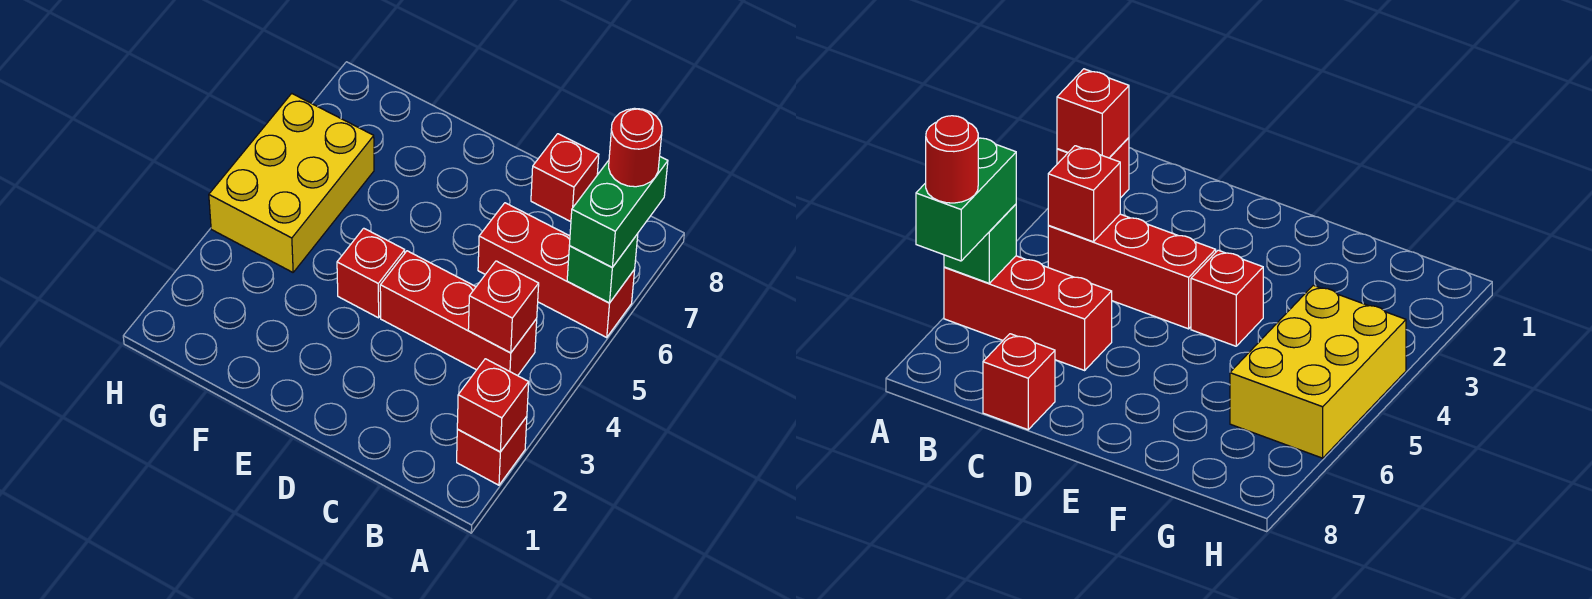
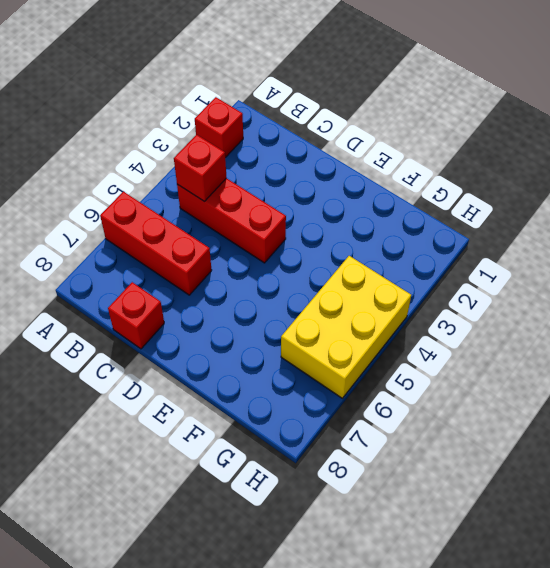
none -> red brick E4 level 1
none -> red brick A2 level 2

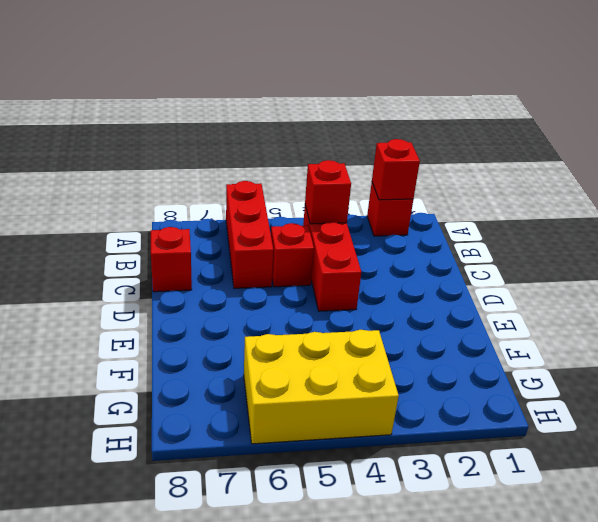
red brick C5 level 1 -> red brick E4 level 1
none -> green brick A6 level 2
none -> green brick A6:A7 level 3

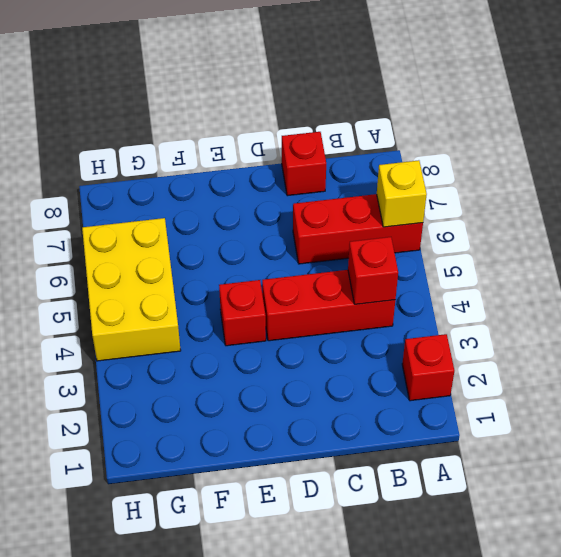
yellow brick A6 level 2 -> green brick A6 level 2
none -> red brick A2 level 2
none -> green brick A6:A7 level 3

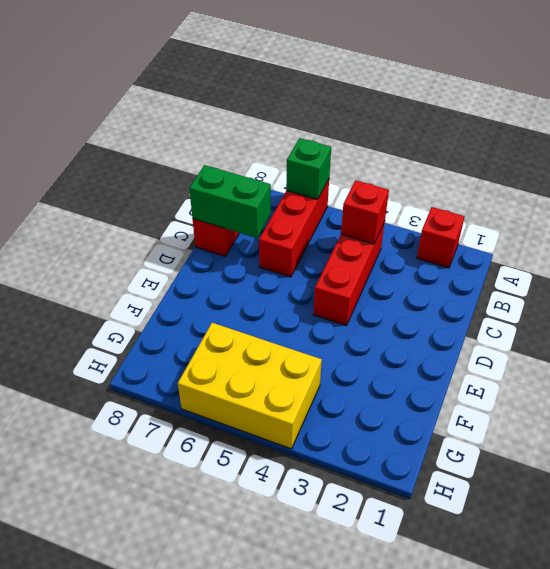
green brick C7:C8 level 2 -> green brick A6:A7 level 3
none -> red brick E4 level 1
none -> red brick A2 level 2

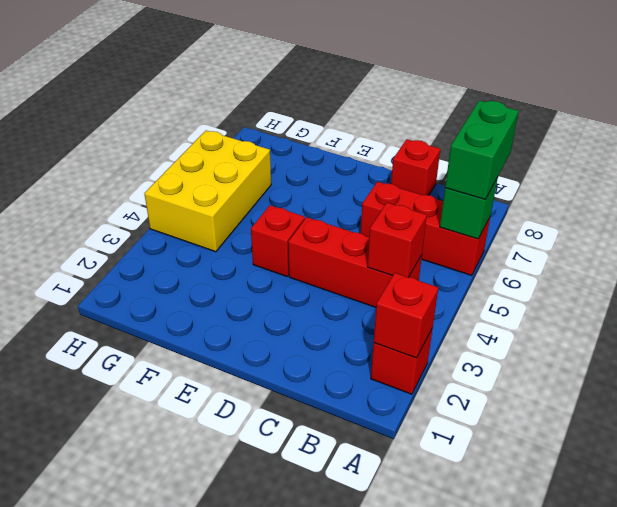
none -> red round brick A7 level 4

